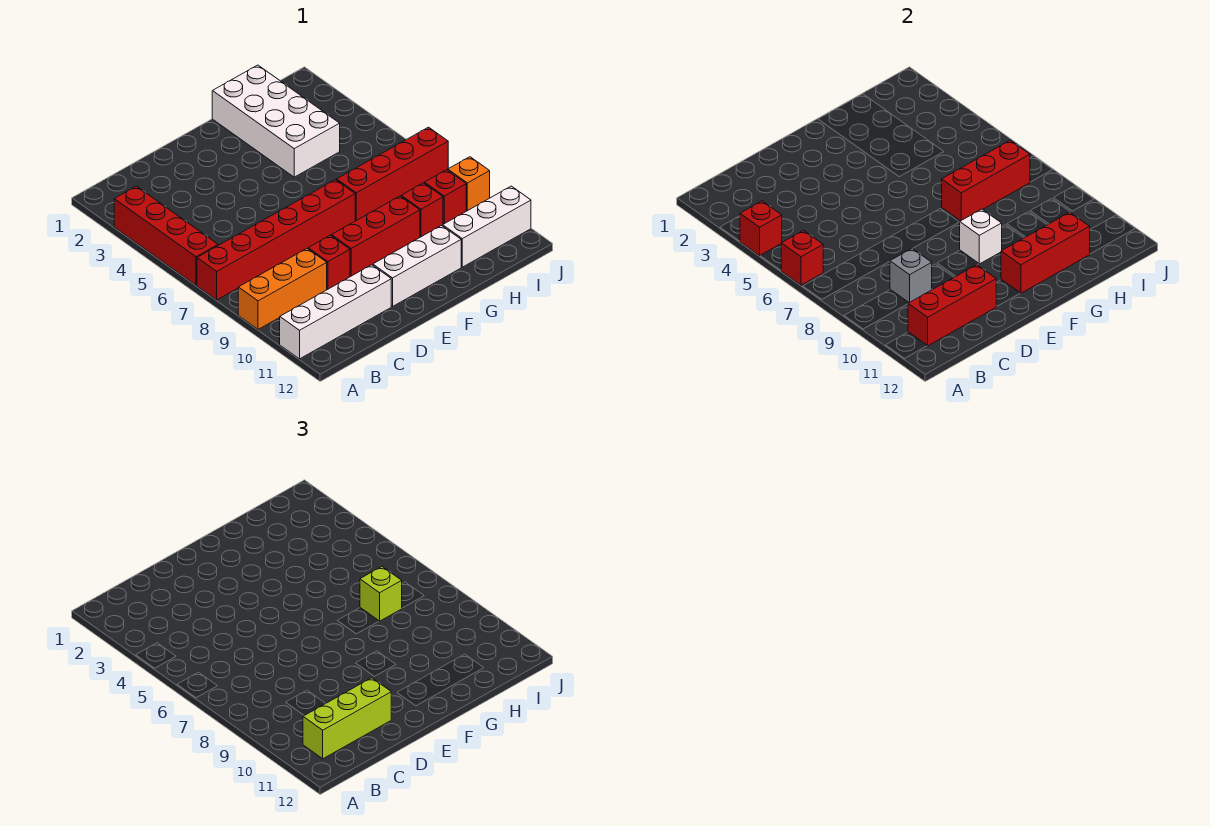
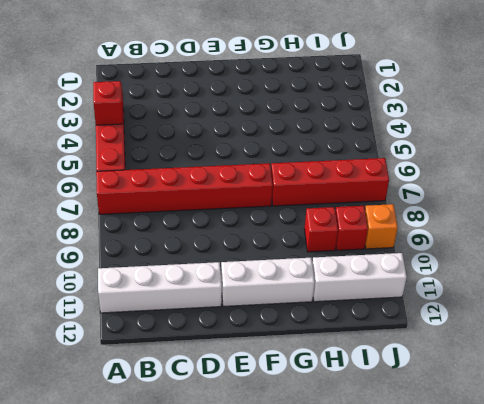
none -> orange brick A9:C9 level 1
none -> red brick D9 level 1
none -> red brick E9:G9 level 1

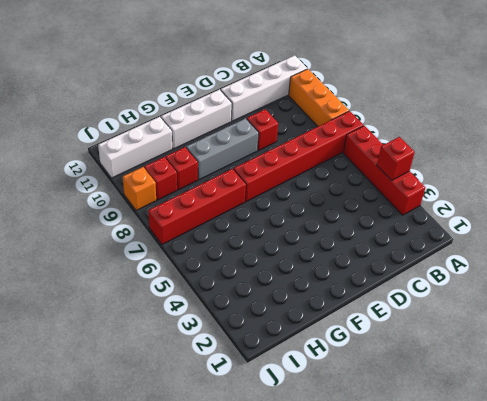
orange brick A8:A10 level 1 -> orange brick A9:C9 level 1
grey brick E9:G9 level 1 -> red brick E9:G9 level 1
none -> white brick G1:H4 level 1
none -> red brick A6 level 2
none -> red brick B11:D11 level 2

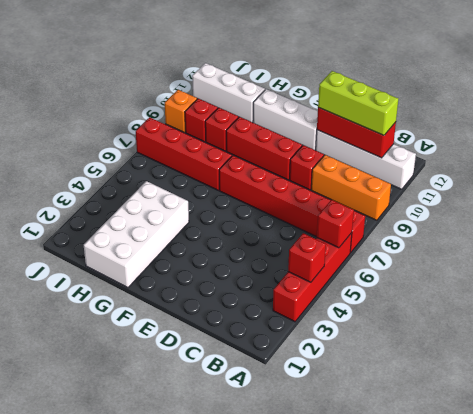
none -> grey brick C9 level 2
none -> white brick F9 level 2
none -> red brick F11:H11 level 2

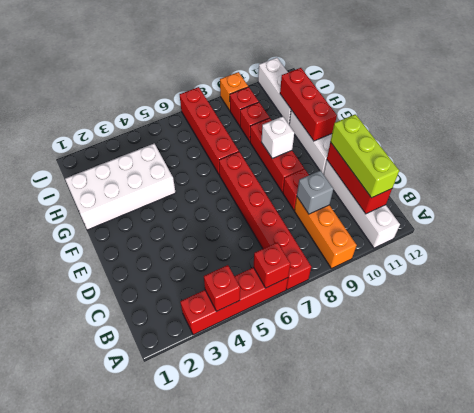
none -> red brick G7:I7 level 2
none -> lime brick H7 level 3

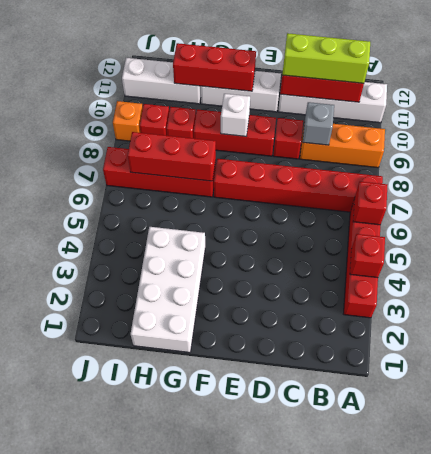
none -> lime brick H7 level 3

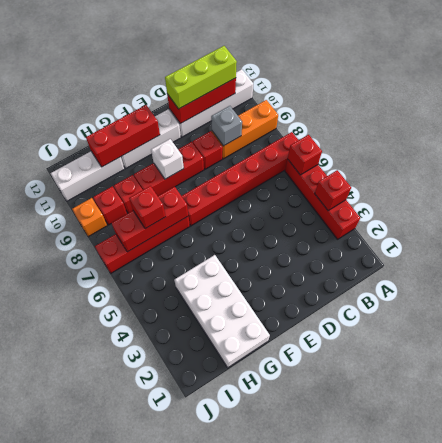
red brick H7 level 3 -> lime brick H7 level 3

